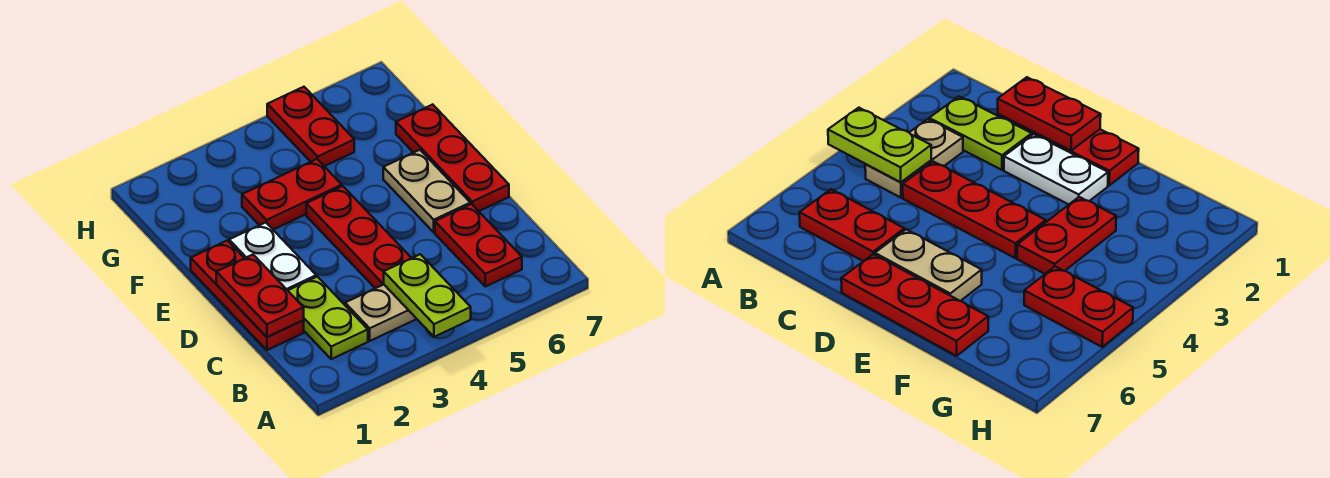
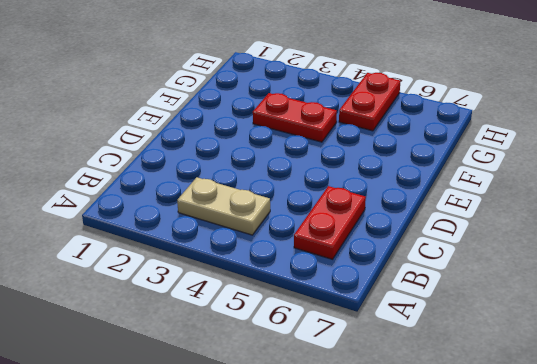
none -> lime plate B2:C2 level 1
none -> red plate C1:E1 level 1
none -> red plate C4:E4 level 1

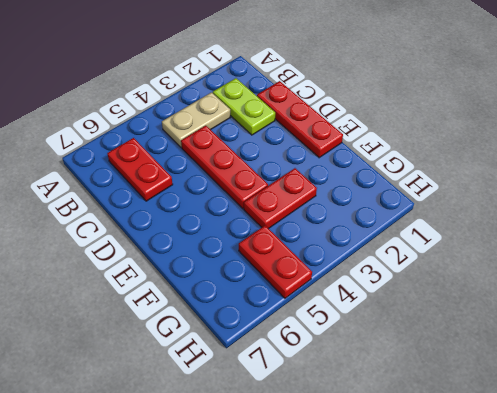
none -> white plate D2:E2 level 1
none -> tan plate D6:E6 level 1
none -> red plate D7:F7 level 1

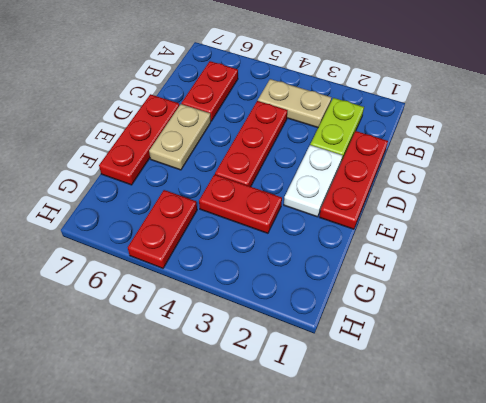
none -> lime plate A4:B4 level 2
none -> red plate C1:D1 level 2

